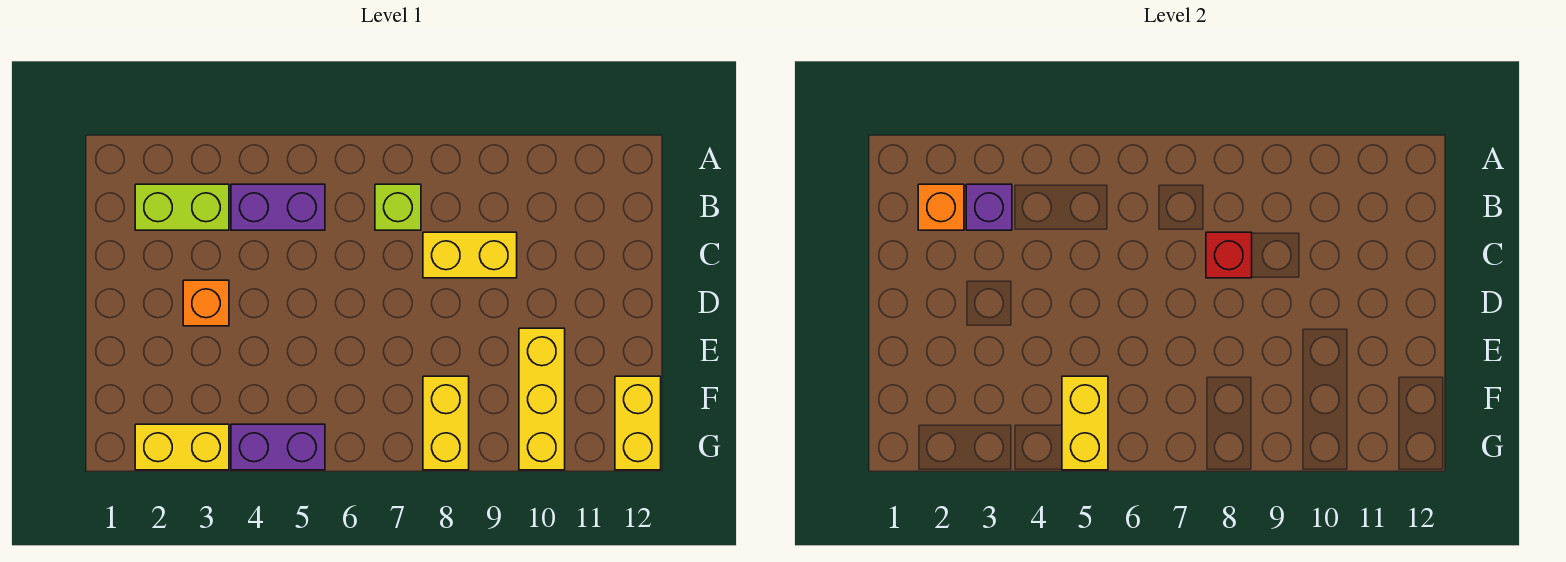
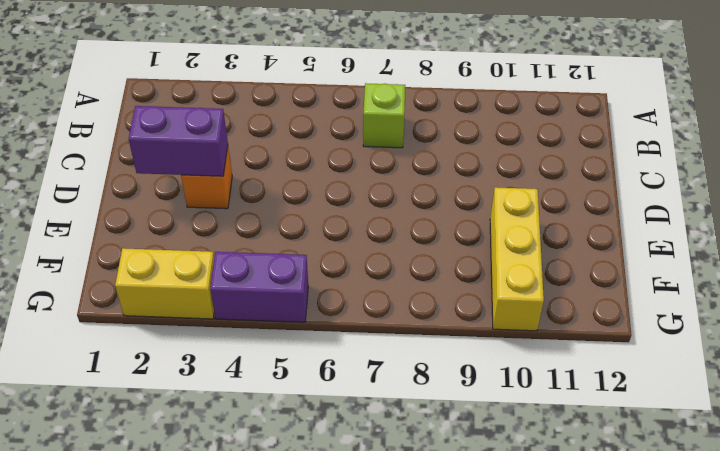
purple brick D2:D3 level 2 -> purple brick B4:B5 level 1
none -> lime brick B2:B3 level 1
none -> yellow brick C8:C9 level 1
none -> yellow brick F8:G8 level 1

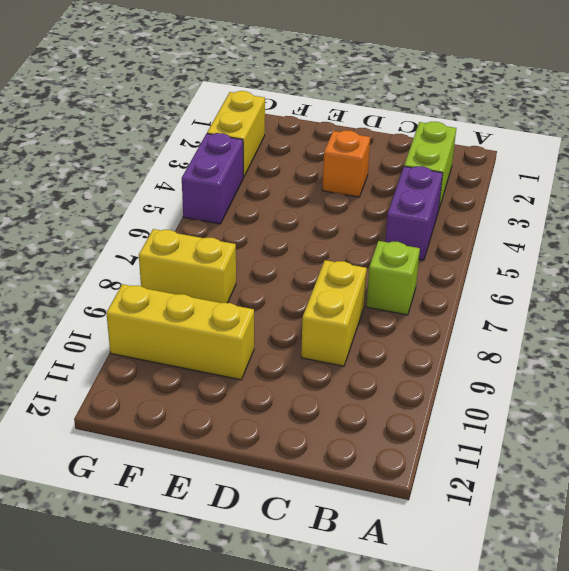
none -> yellow brick F12:G12 level 1
none -> orange brick B2 level 2
none -> purple brick B3 level 2

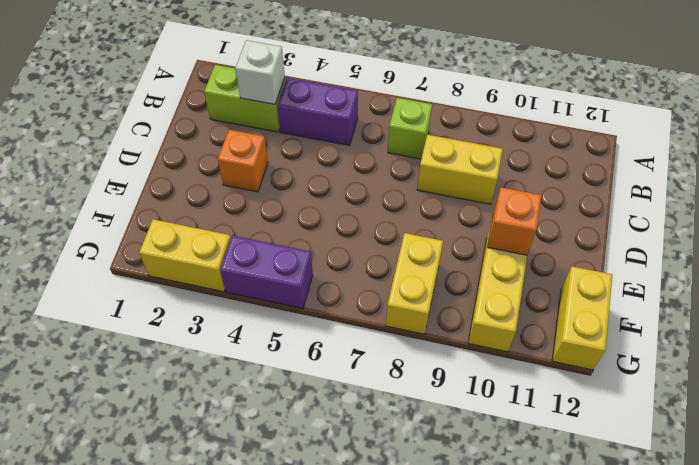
white brick B3 level 2 -> purple brick B3 level 2
orange brick E10 level 2 -> orange brick B2 level 2
none -> red brick C8 level 2
none -> yellow brick F5:G5 level 2

